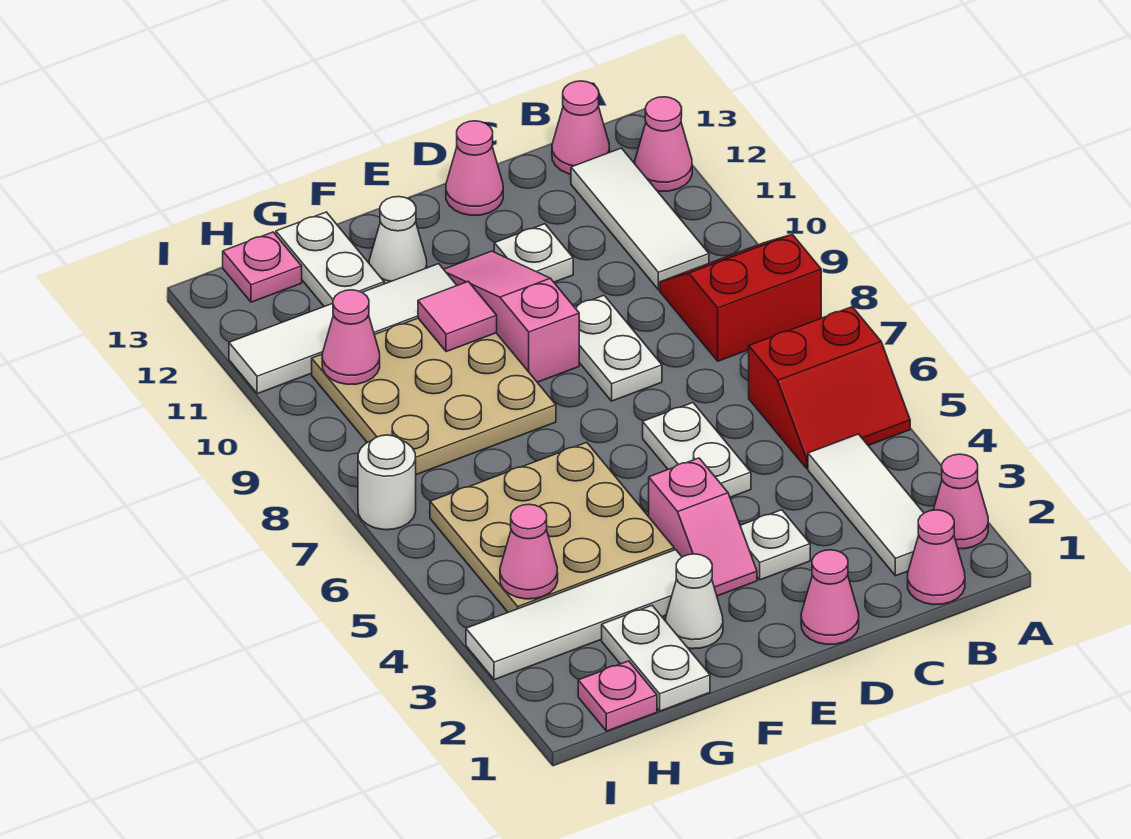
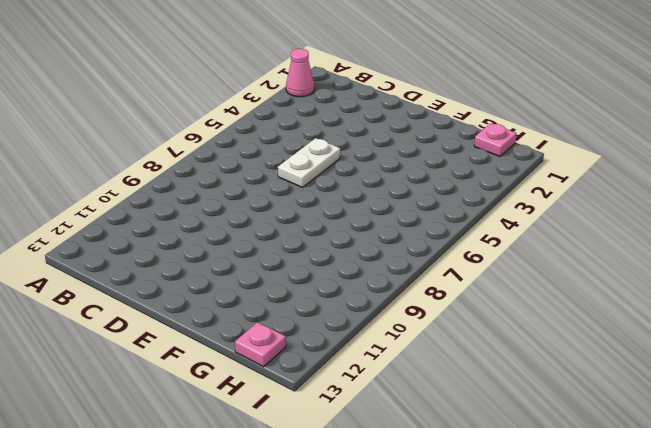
none -> red slope A5:B6 level 1 top 6
none -> red slope A8:B9 level 1 top 8
none -> pink cone A12 level 1
none -> pink cone B1 level 1

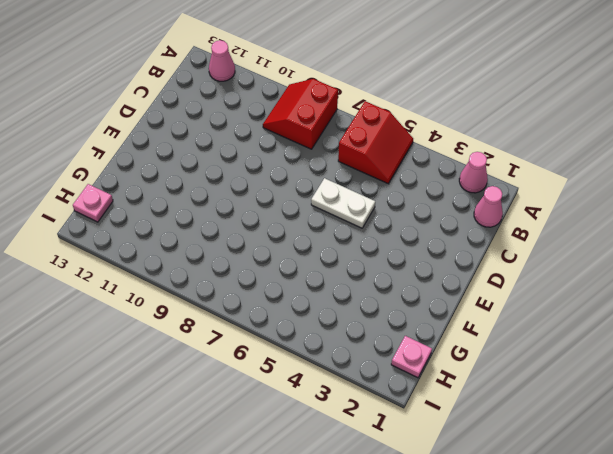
none -> white tile B2:B4 level 1
none -> white tile B10:B12 level 1
none -> pink cone B13 level 1
none -> pink cone D1 level 1

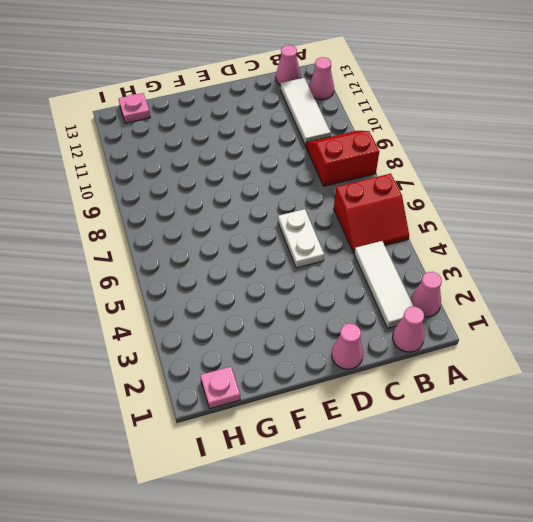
none -> white plate D3 level 1
none -> white plate D8:D9 level 1
none -> white plate D11 level 1
none -> pink cone D13 level 1

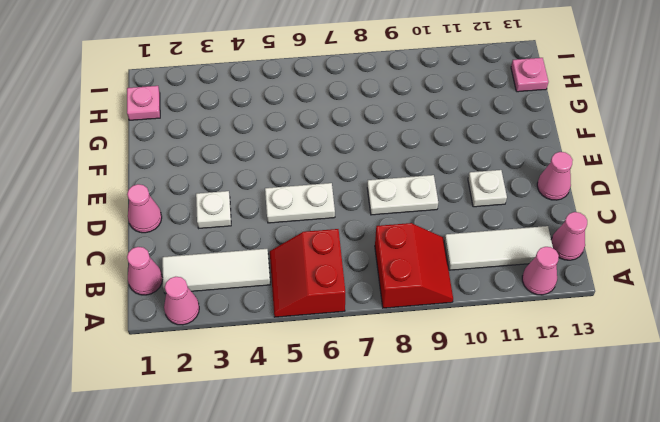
none -> pink slope E3:E4 level 1 top 4
none -> pink slope E9:E11 level 1 top 9
none -> white cone F2 level 1
none -> white tile F3:I3 level 1

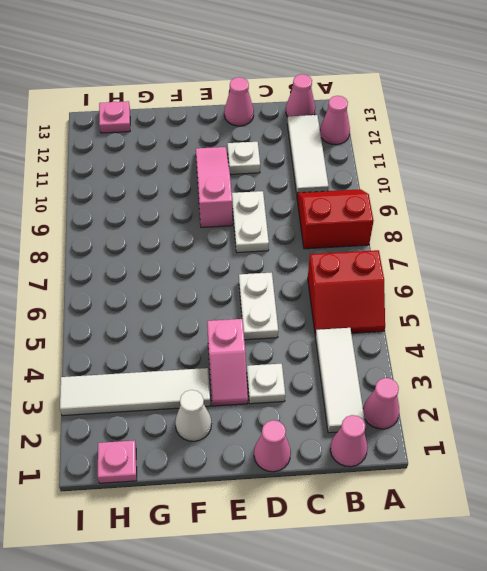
none -> tan plate F4:H6 level 1
none -> tan plate F8:H10 level 1
none -> white tile F11:I11 level 1
none -> white cone F12 level 1

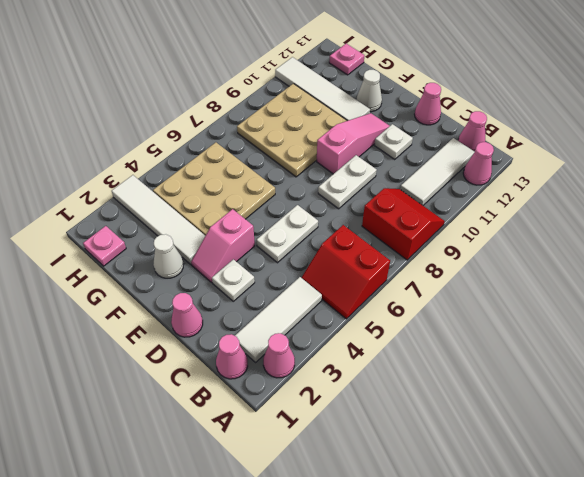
none -> white plate G1:G2 level 1
none -> white plate G12:G13 level 1
none -> white round brick I7 level 1
none -> pink tile F10 level 2

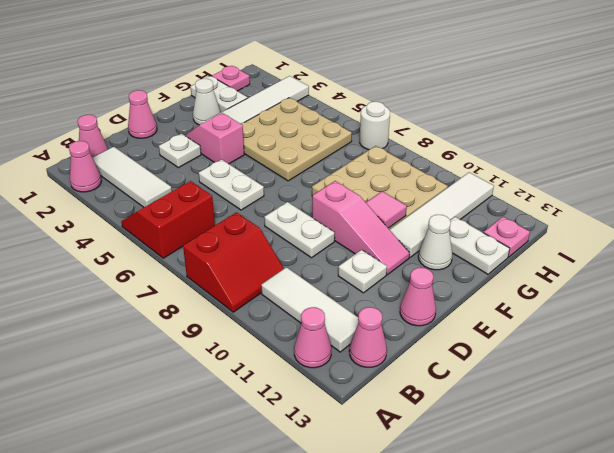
none -> pink cone H4 level 2
none -> pink cone H10 level 2

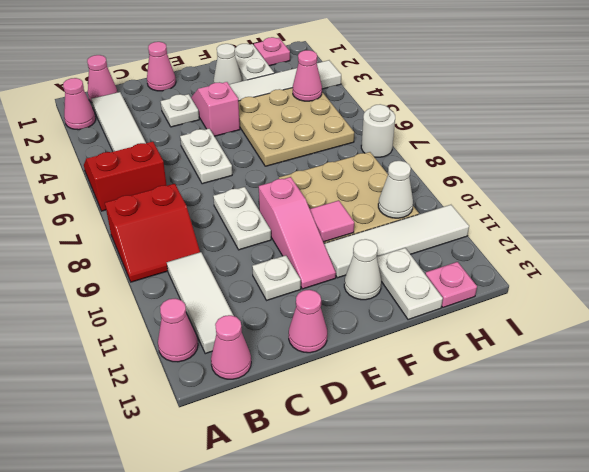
white cone H10 level 2 -> pink cone H10 level 2

